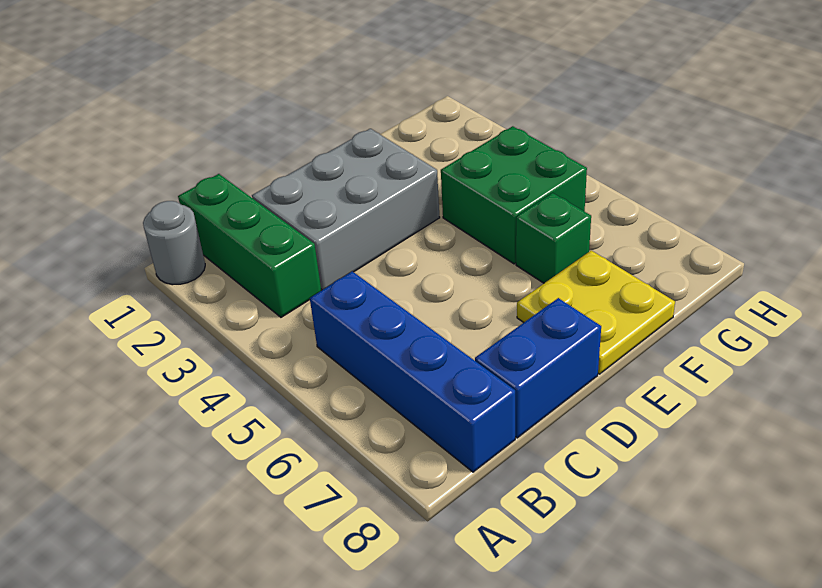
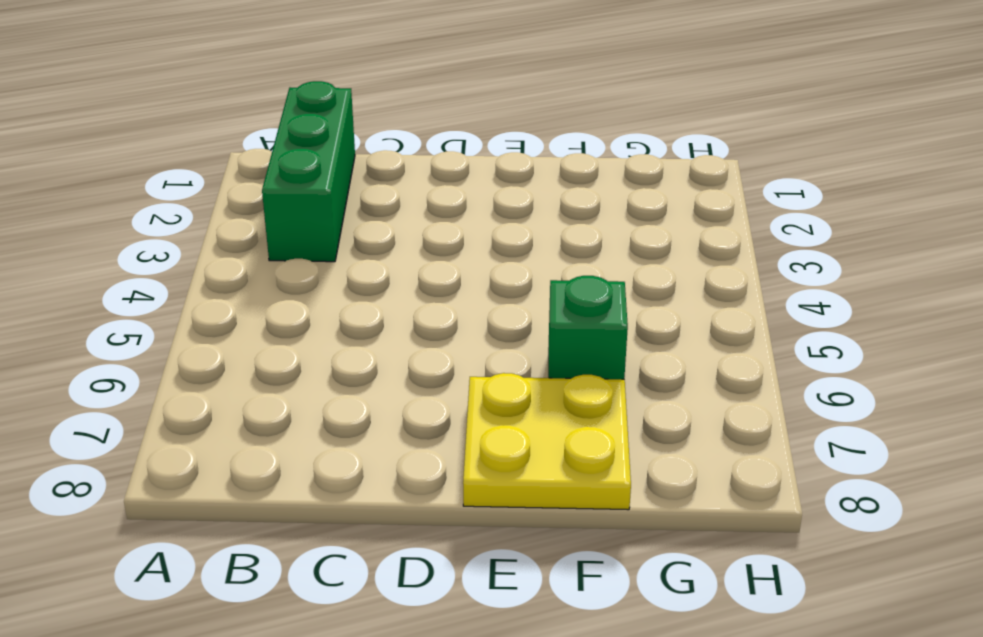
none -> grey round brick A1 level 1
none -> blue brick B5:B8 level 1

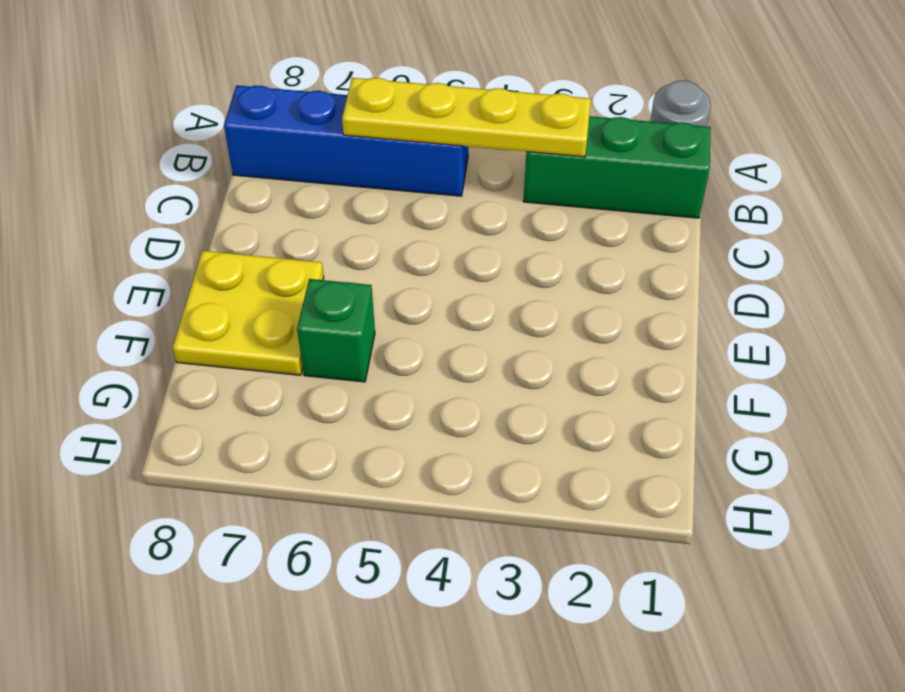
yellow plate B3:B6 level 2 -> none
none -> grey brick C2:E3 level 1
none -> blue brick C8:D8 level 1

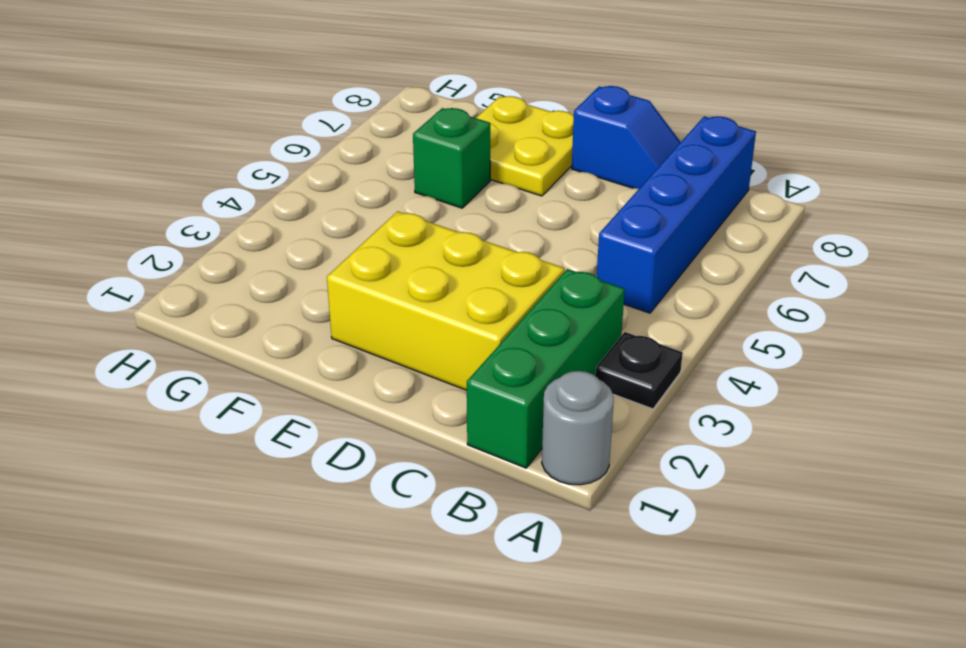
black plate A3 level 1 -> none
yellow brick C2:E3 level 1 -> grey brick C2:E3 level 1
blue slope C8:D8 level 1 top D -> blue brick C8:D8 level 1
none -> green brick F4:G5 level 1

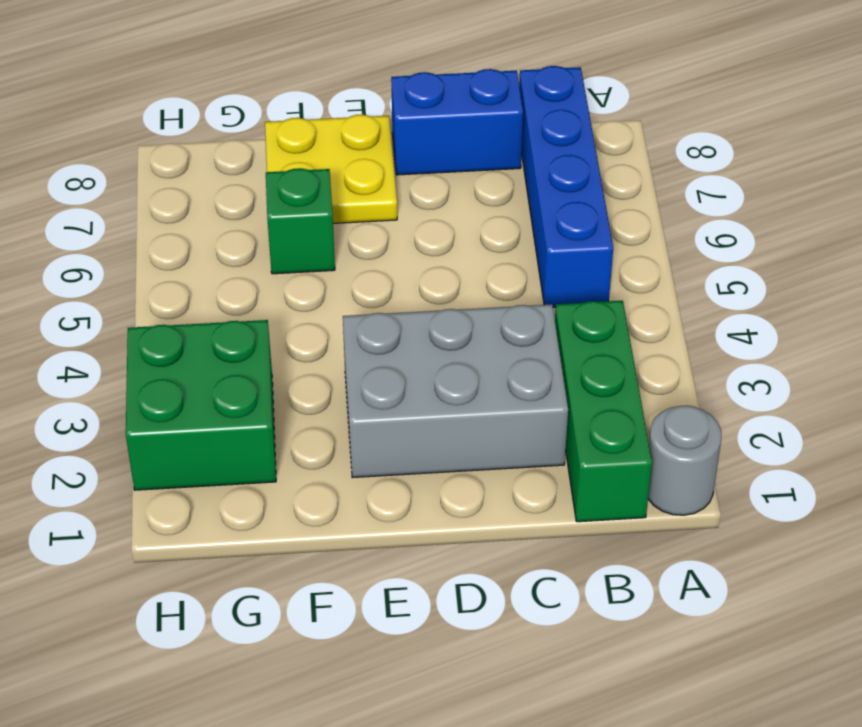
green brick G2:H3 level 1 -> green brick F4:G5 level 1

